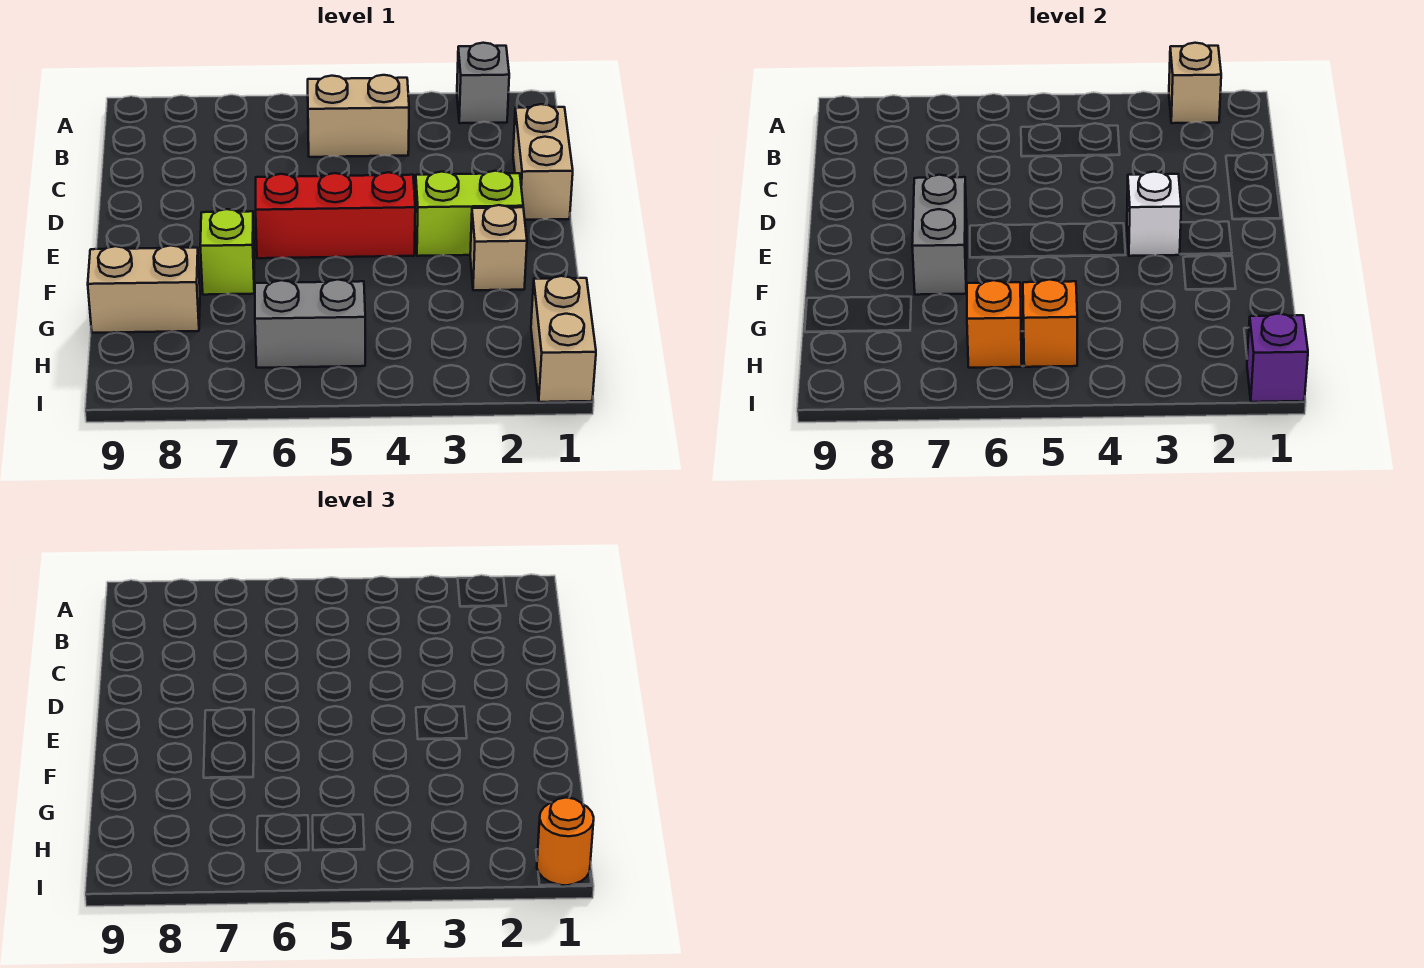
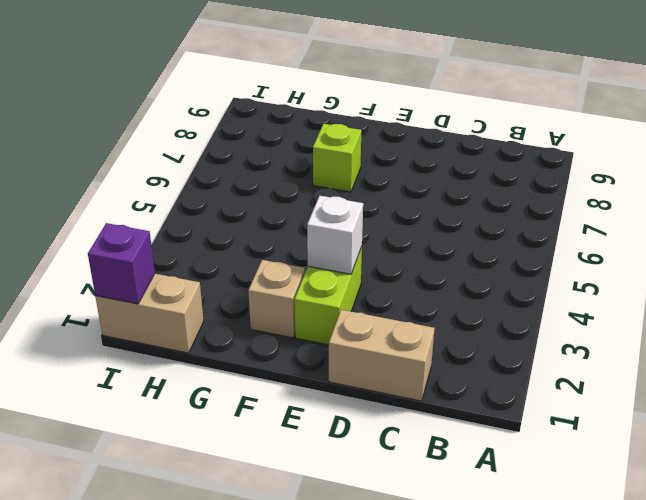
none -> grey brick A2 level 1
none -> tan brick B4:B5 level 1
none -> red brick E4:E6 level 1

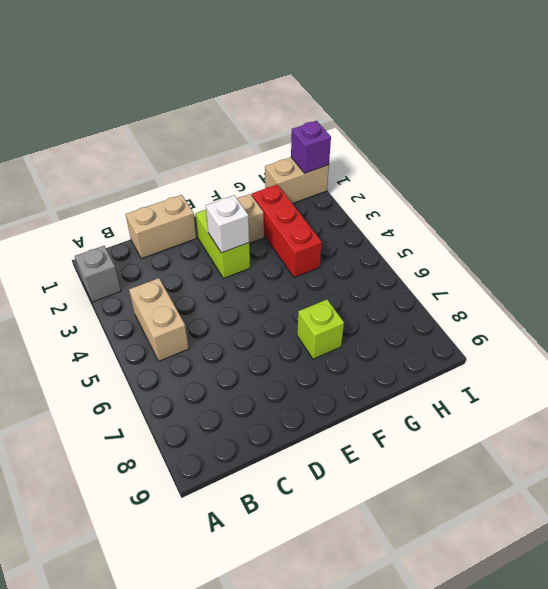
red brick G2:G4 level 1 -> red brick E4:E6 level 1
none -> tan brick G8:G9 level 1
none -> grey brick H5:H6 level 1
none -> tan brick A2 level 2

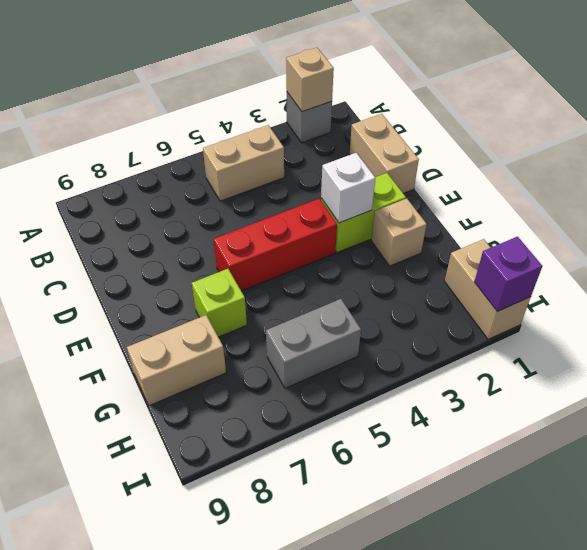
none -> grey brick E7:F7 level 2
none -> orange brick H5 level 2
none -> orange brick H6 level 2

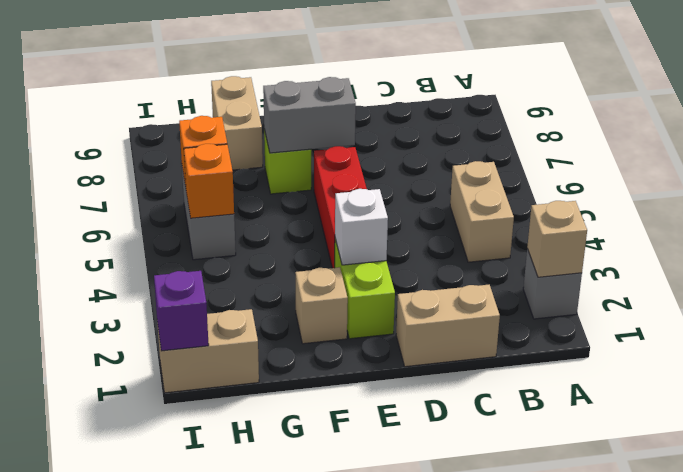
none -> orange round brick I1 level 3

